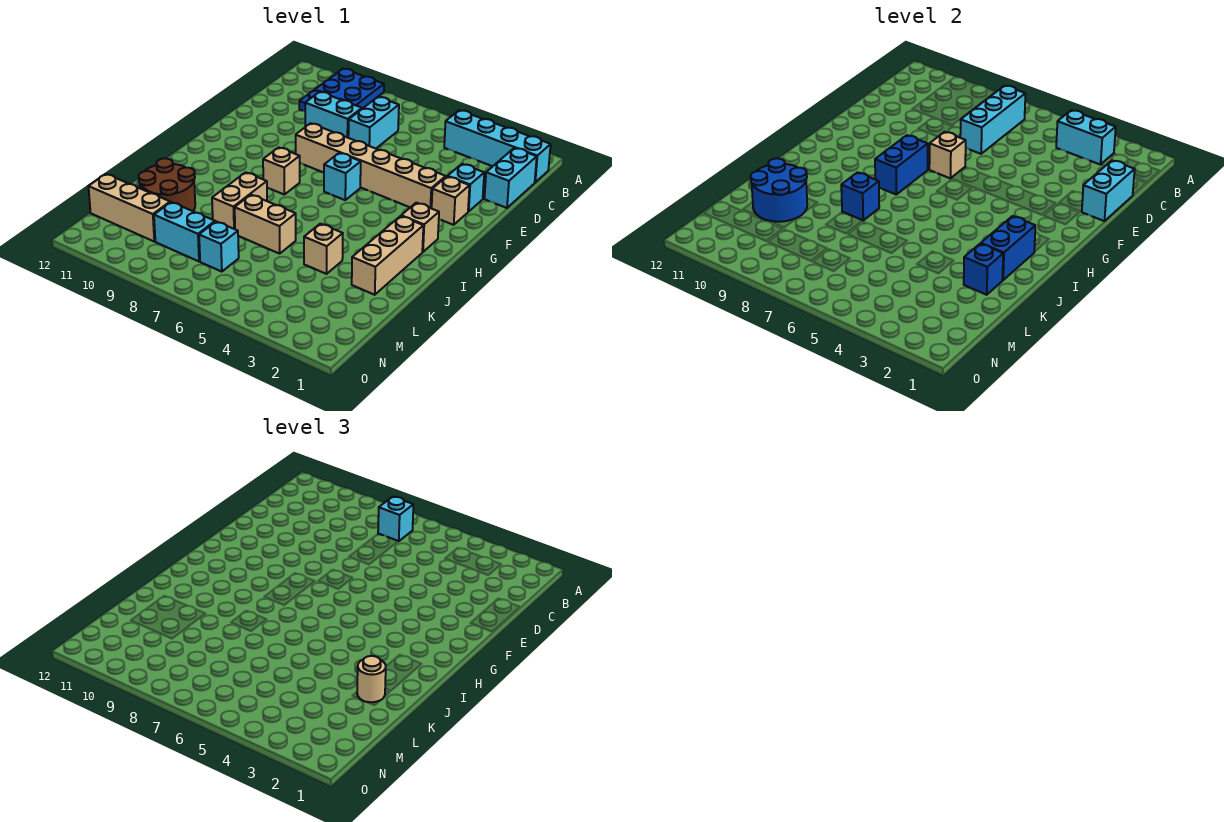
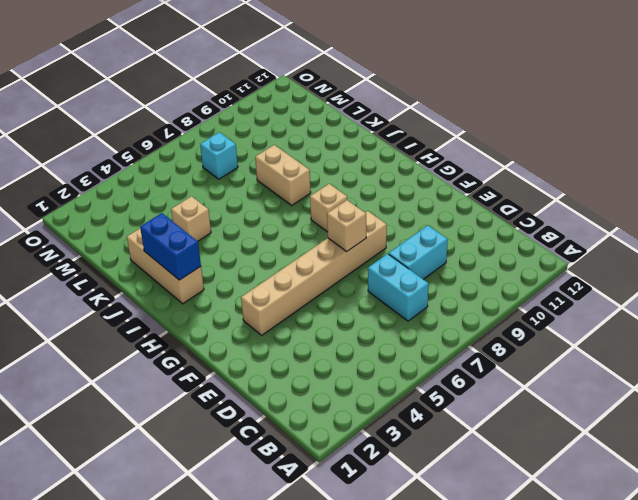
none -> blue plate A9:C10 level 1
none -> cyan brick B1:B4 level 1
none -> cyan brick C1:D1 level 1
none -> cyan brick E2 level 1

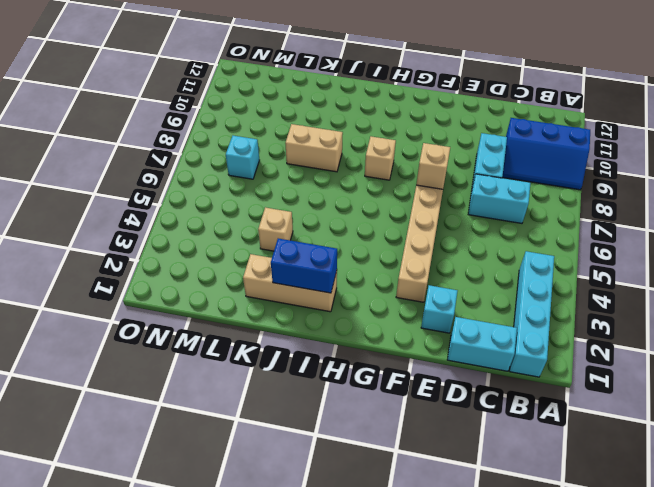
blue slope A9:C10 level 1 top 10 -> blue plate A9:C10 level 1
none -> tan brick F2 level 1
none -> cyan brick G6 level 1
none -> tan brick H2 level 1
none -> tan brick K6:K7 level 1

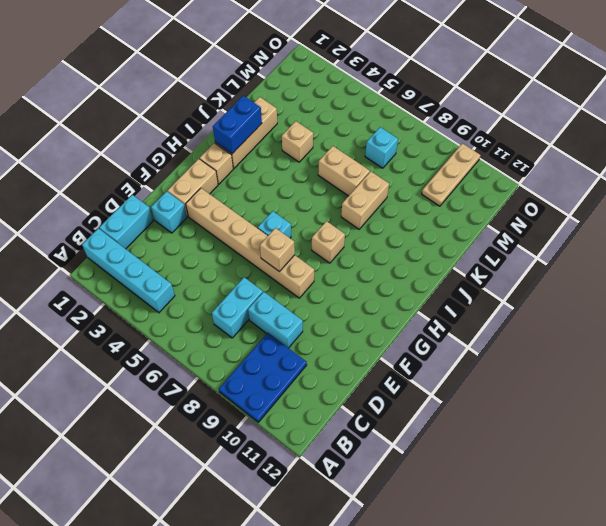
tan brick F2:G2 level 1 -> tan brick F2 level 1
tan plate M10:O10 level 1 -> tan brick M10:M12 level 1
none -> brown round brick K10:L11 level 1
none -> cyan brick M8:M9 level 1
none -> cyan brick B3:B4 level 2
none -> cyan brick B7:D7 level 2

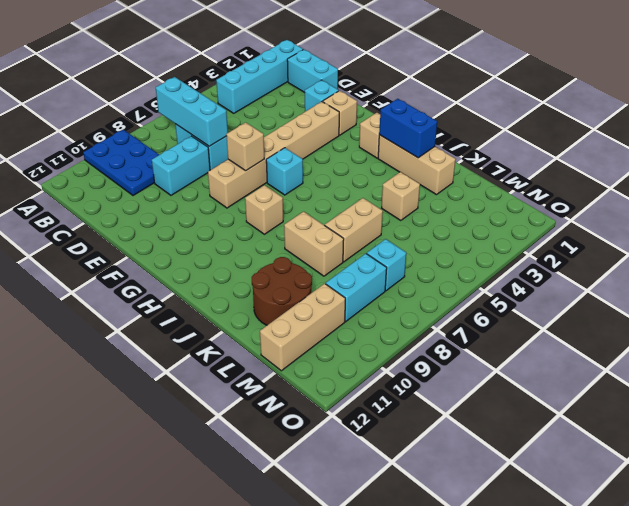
none -> cyan brick B3:B4 level 2
none -> cyan brick D1:E1 level 2
none -> blue brick G8:H8 level 2
none -> blue brick J8 level 2

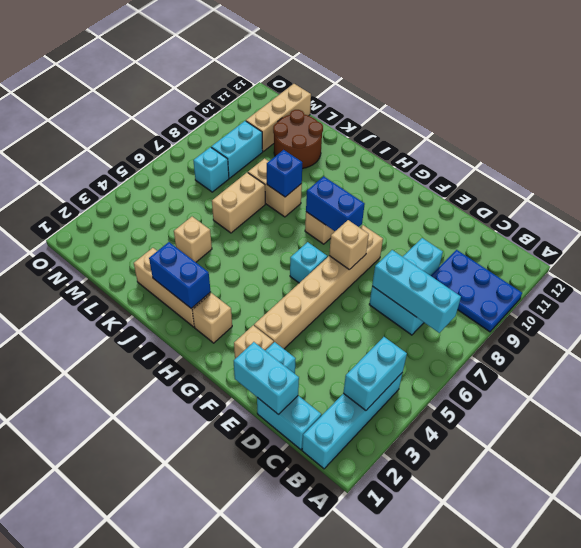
none -> blue brick K2 level 2
none -> blue round brick K10:L11 level 2
none -> cyan brick B7 level 3
none -> tan round brick K2 level 3

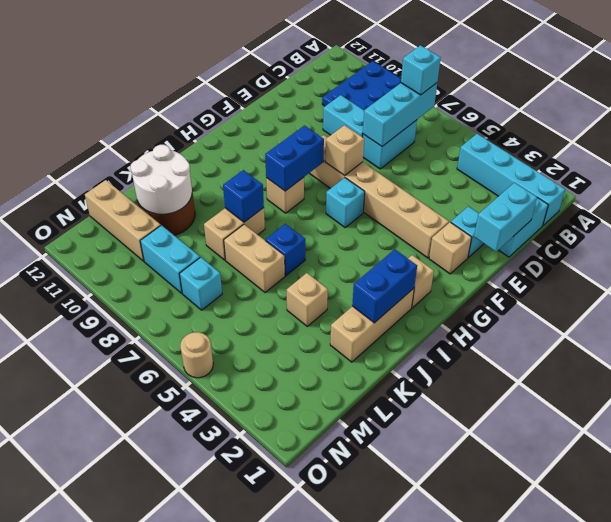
blue brick J6 level 1 -> blue brick K2 level 2
white round brick K10:L11 level 2 -> blue round brick K10:L11 level 2
tan round brick O5 level 1 -> tan round brick K2 level 3
none -> cyan brick B3:B4 level 2

